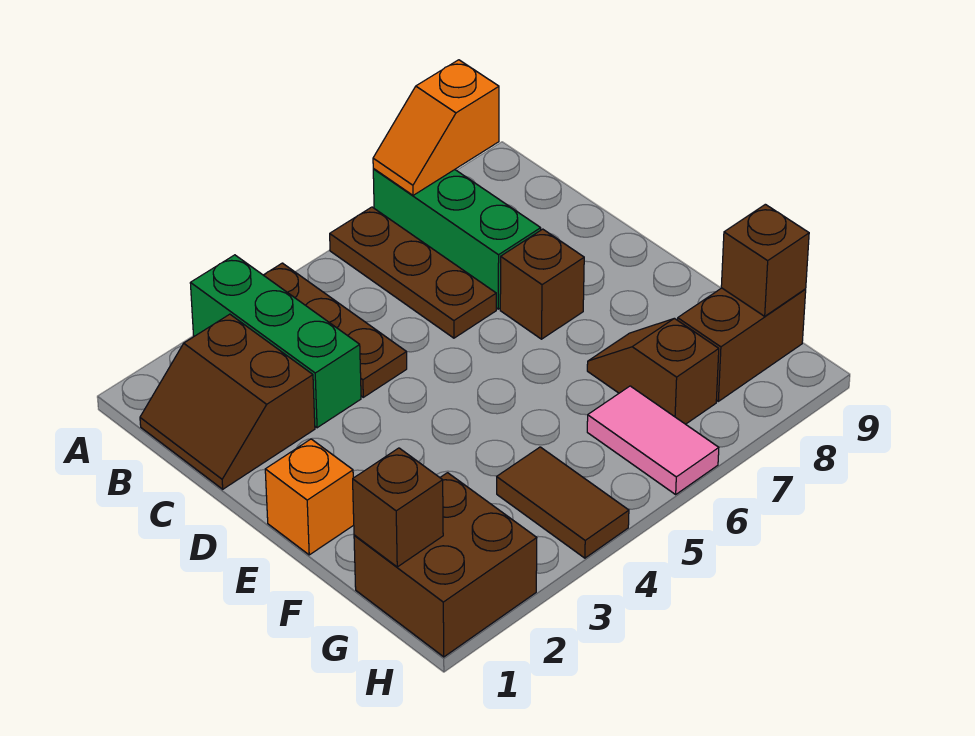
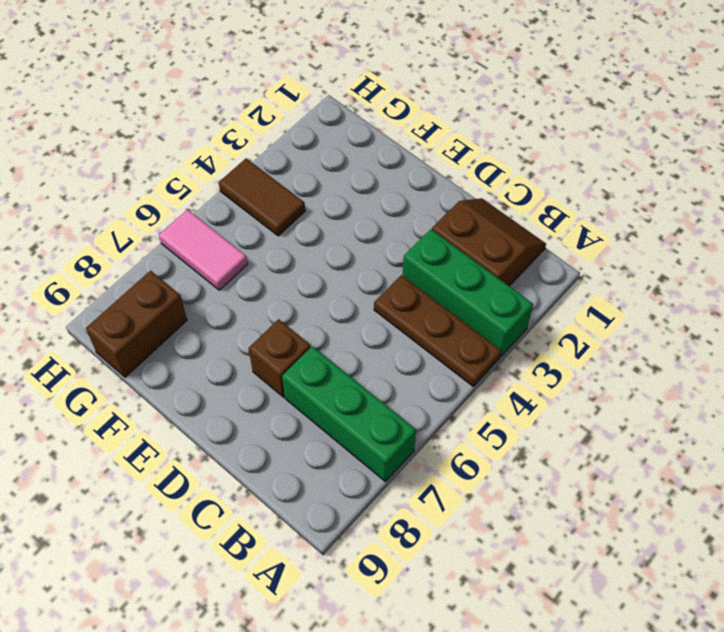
none -> brown plate A6:C6 level 1
none -> orange brick E1 level 1
none -> brown slope F7:G7 level 1 top G

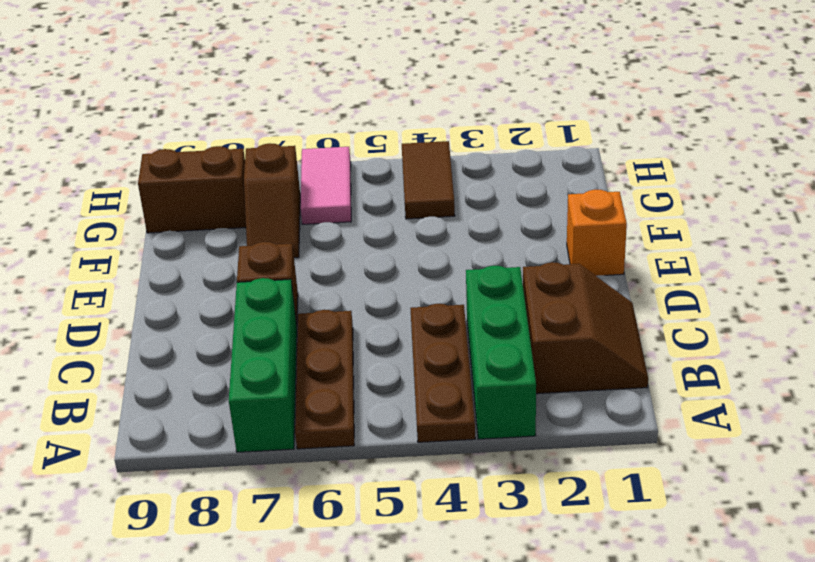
none -> brown brick G1:H2 level 1
none -> orange slope A7:A8 level 2 top 8
none -> brown brick G1 level 2

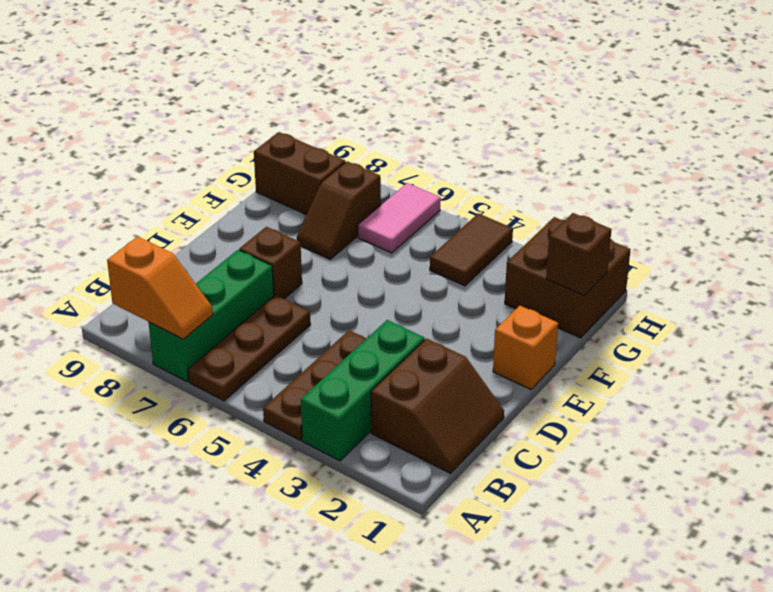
none -> brown brick G9 level 2

